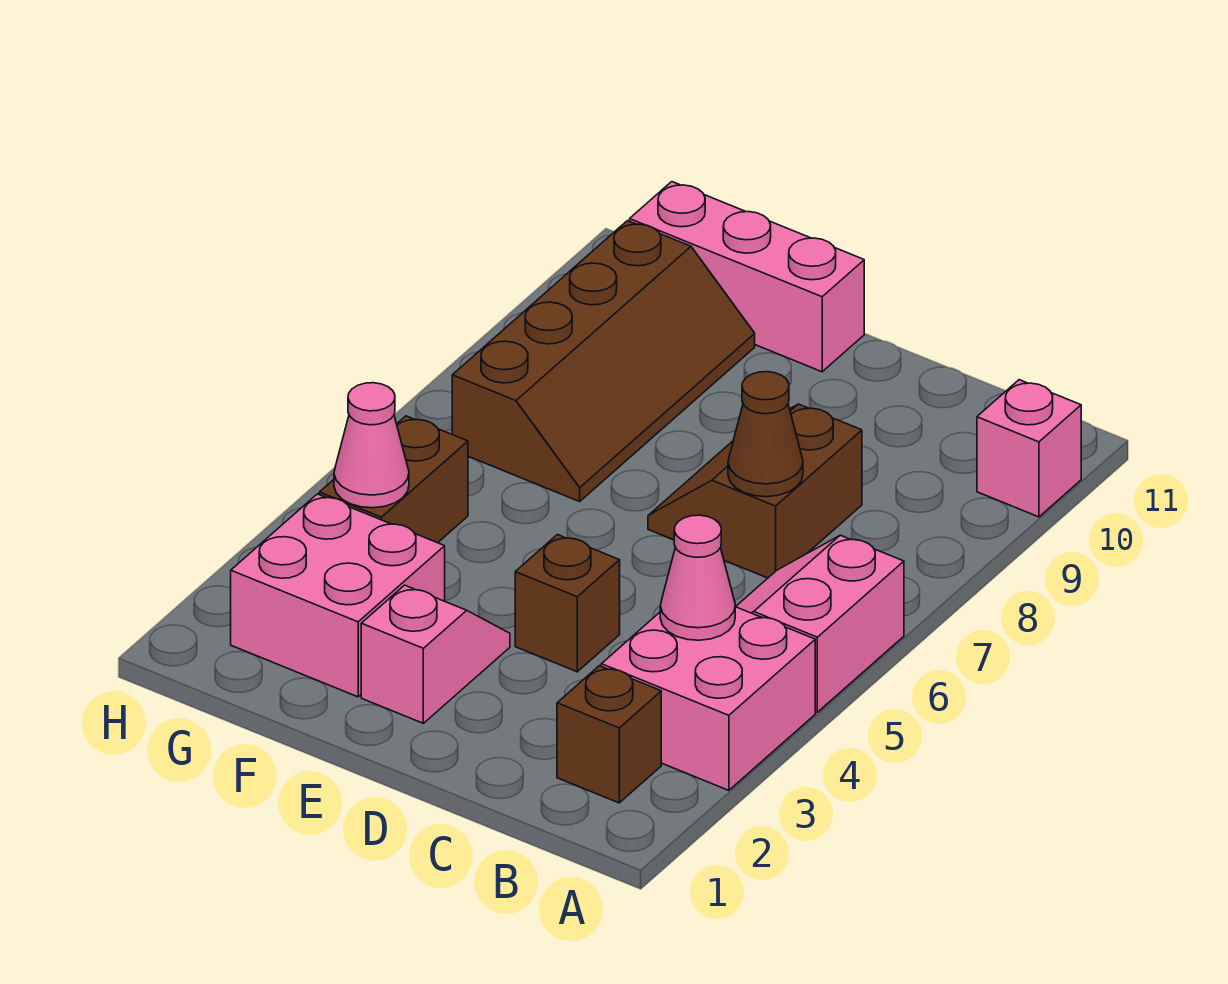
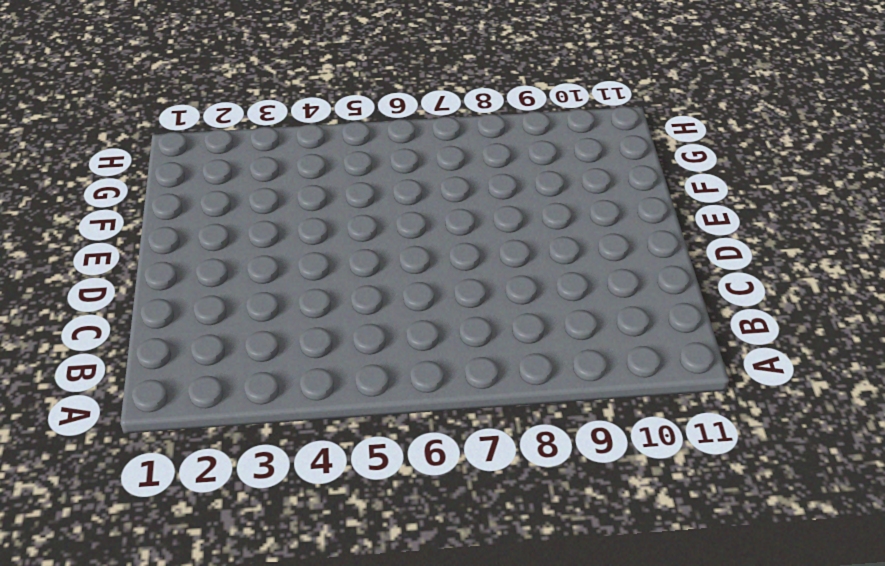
none -> pink brick A3:B4 level 1
none -> pink slope A5:B6 level 1 top A
none -> pink brick A10 level 1

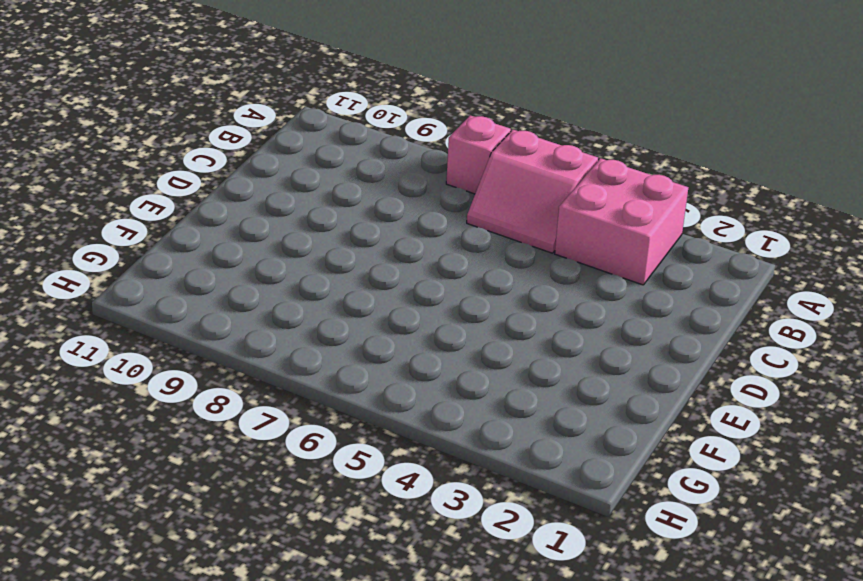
pink brick A7 level 1 -> pink brick A10 level 1
none -> brown brick B2 level 1
none -> brown slope C7:D8 level 1 top C
none -> brown brick D4 level 1

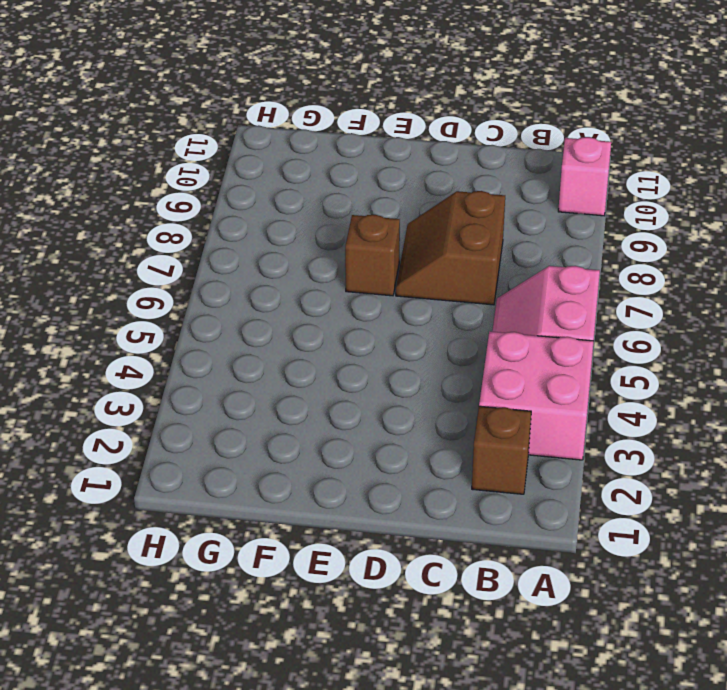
brown brick E7 level 1 -> brown brick D4 level 1
none -> pink slope E2:E3 level 1 top 2
none -> pink brick E11:G11 level 1
none -> pink brick F2:G3 level 1

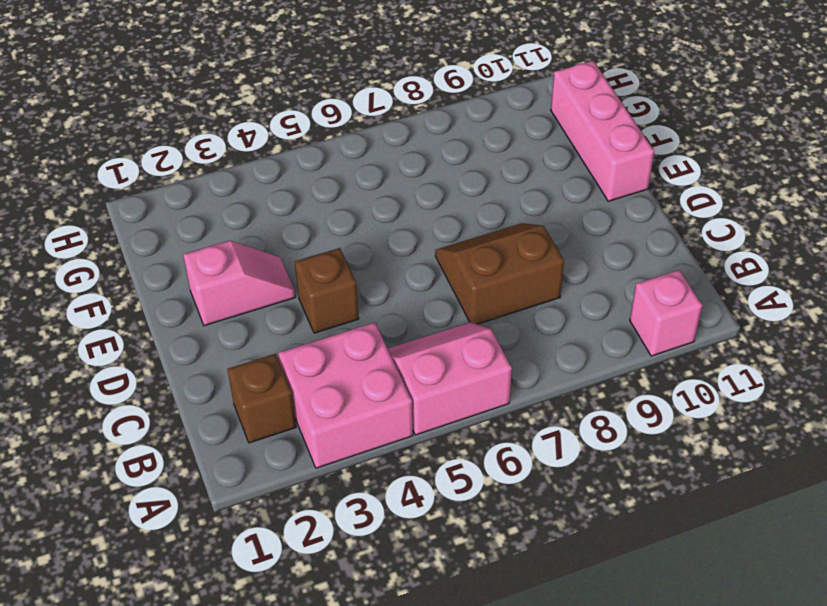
none -> pink brick F2:G3 level 1
none -> brown slope F7:G10 level 1 top G
none -> brown brick G4:G5 level 1

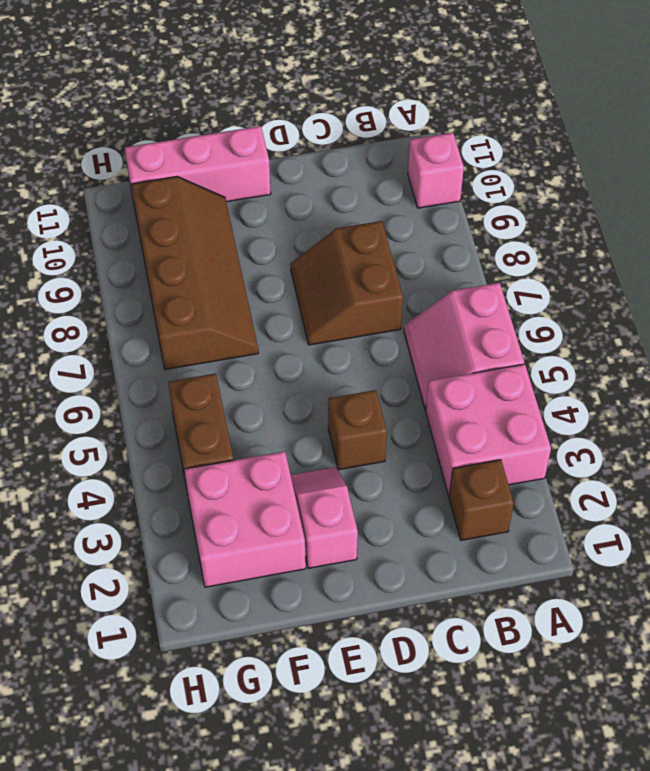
none -> pink cone B4 level 2
none -> brown cone C7 level 2
none -> pink cone G4 level 2

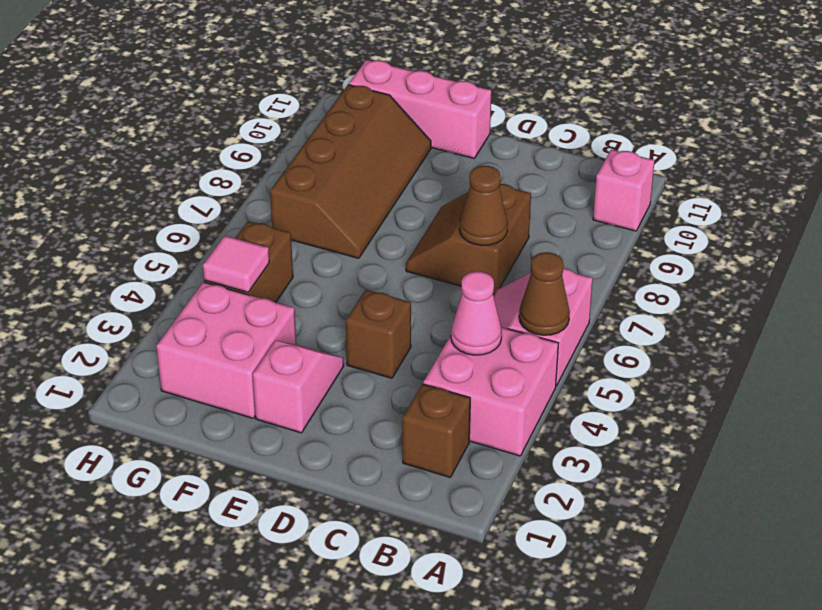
brown cone A5 level 2 -> none
pink tile G4 level 2 -> pink cone G4 level 2

